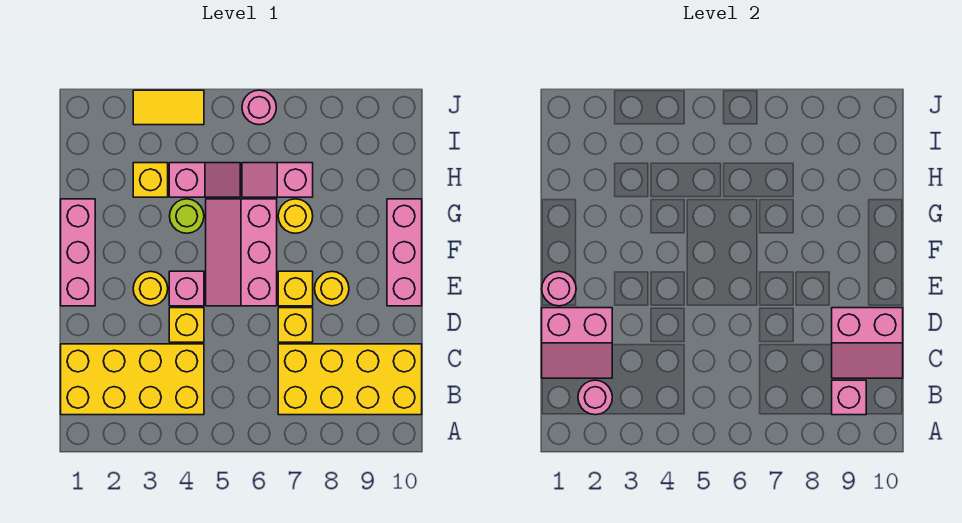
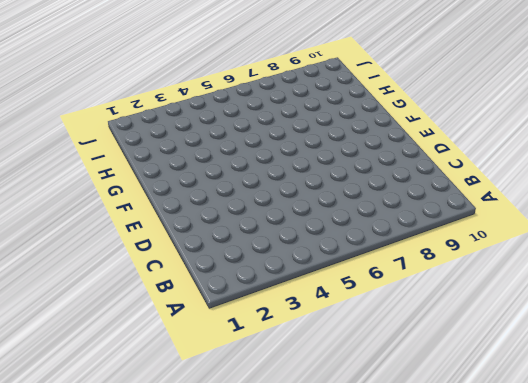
none -> yellow brick B1:C4 level 1
none -> yellow brick B7:C10 level 1
none -> yellow brick D4 level 1

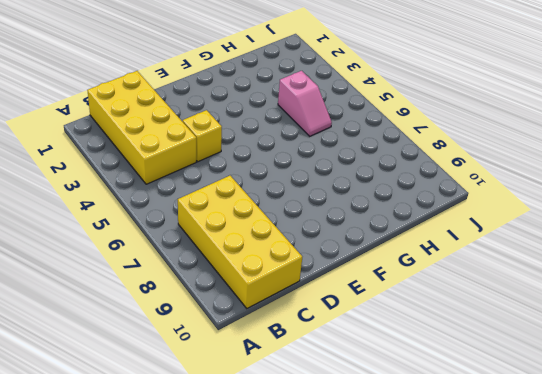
none -> yellow brick D7 level 1
none -> pink brick E1:G1 level 1
none -> yellow round brick E3 level 1

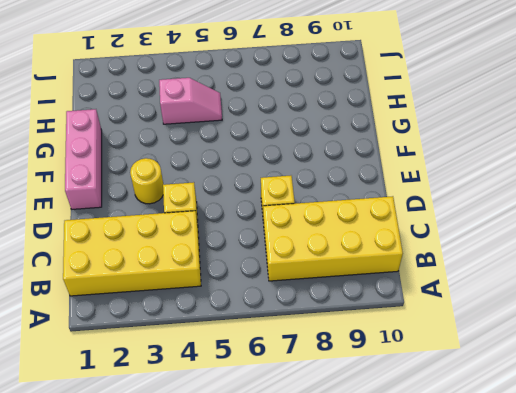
none -> pink brick E4 level 1
none -> pink slope E5:G6 level 1 top 6
none -> yellow brick E7 level 1

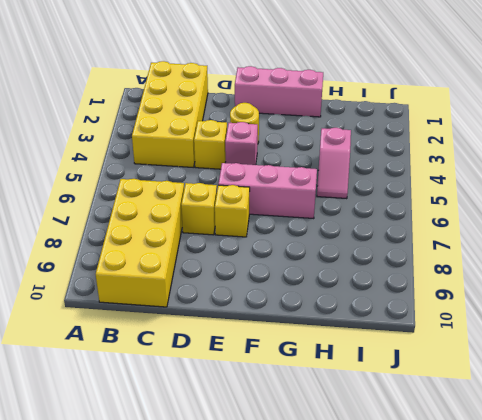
none -> yellow round brick E8 level 1
none -> pink brick E10:G10 level 1
none -> lime round brick G4 level 1

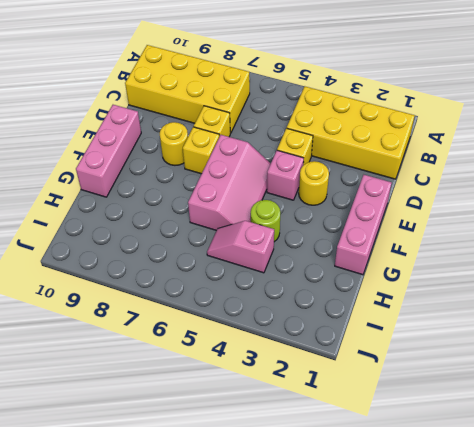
none -> yellow round brick G7 level 1
none -> yellow brick H3 level 1
none -> pink slope H6:H7 level 1 top 7

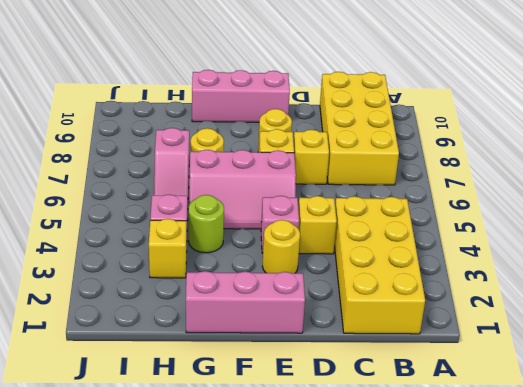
none -> yellow tile J3:J4 level 1
none -> pink round brick J6 level 1
none -> pink round brick B2 level 2

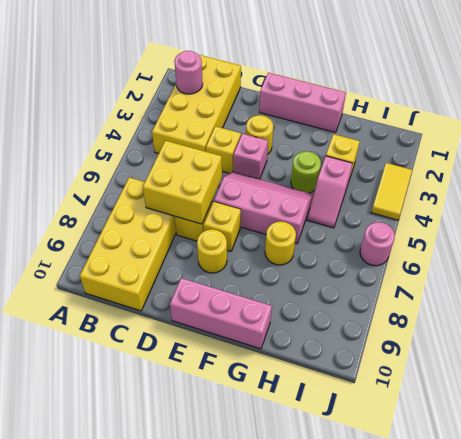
yellow brick C6:D7 level 2 -> none
none -> pink slope H6:H7 level 1 top 7
none -> pink brick B9 level 2
none -> pink slope C1:D2 level 2 top D

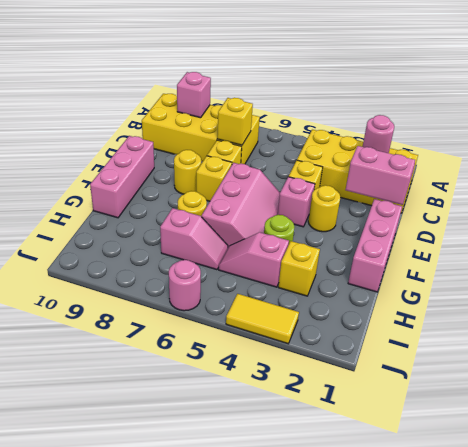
yellow brick C7 level 2 -> none
none -> pink slope C9:D10 level 2 top D
none -> pink round brick E1 level 2

